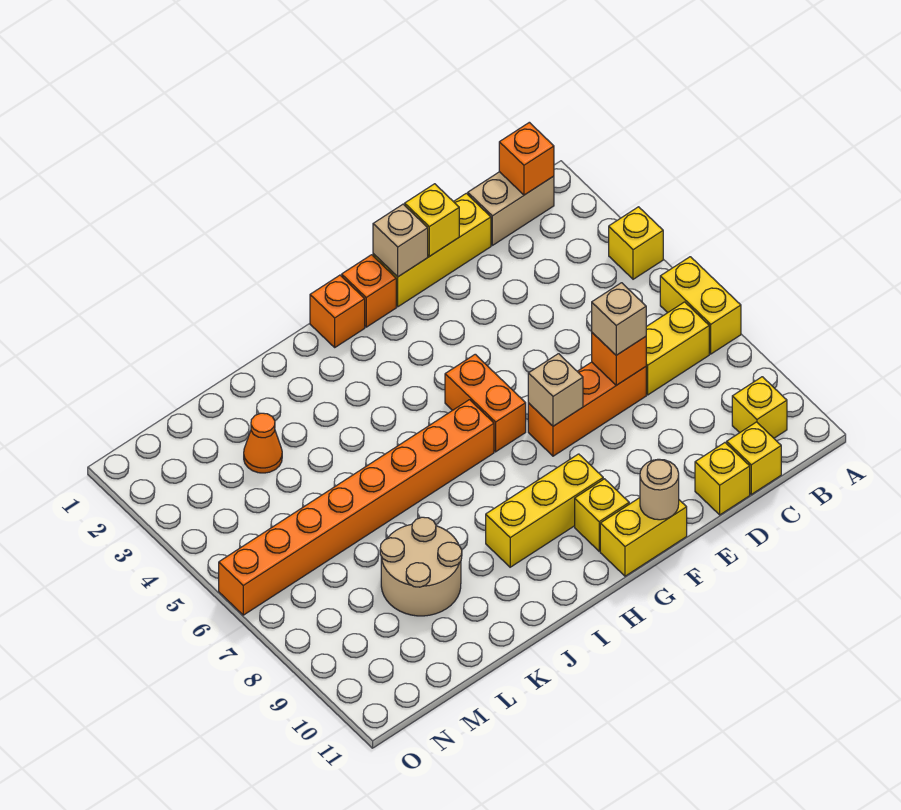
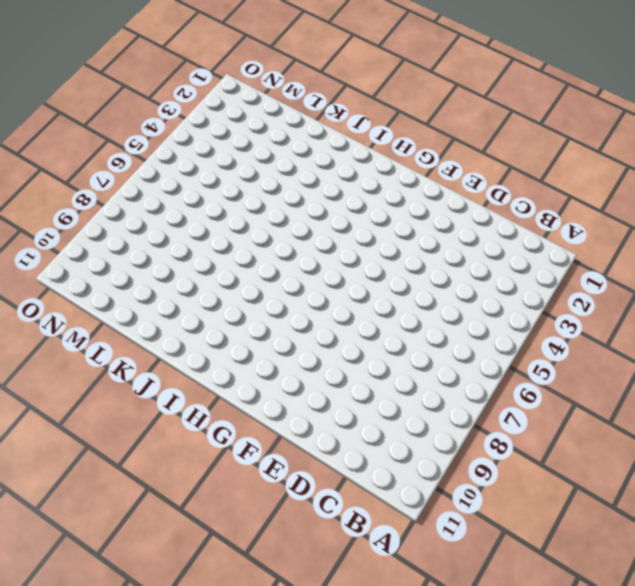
none -> yellow brick A4 level 1
none -> yellow brick A6:A7 level 1
none -> tan brick B1:C1 level 1

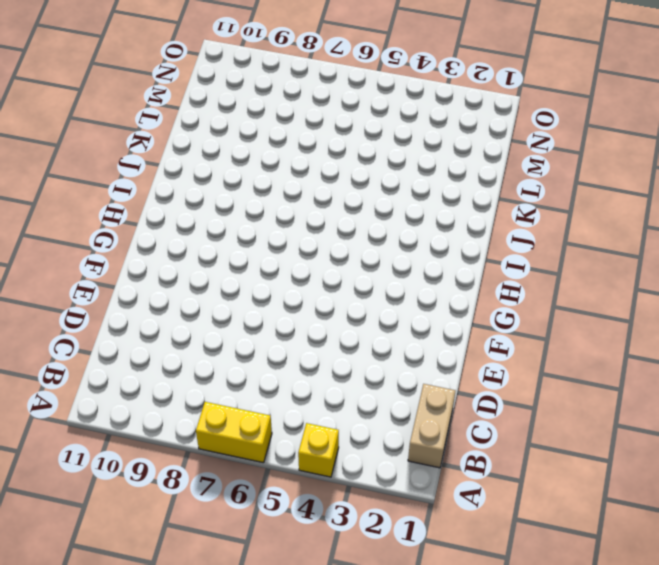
none -> yellow brick B7:C7 level 1
none -> yellow brick B10 level 1
none -> yellow brick C11 level 1

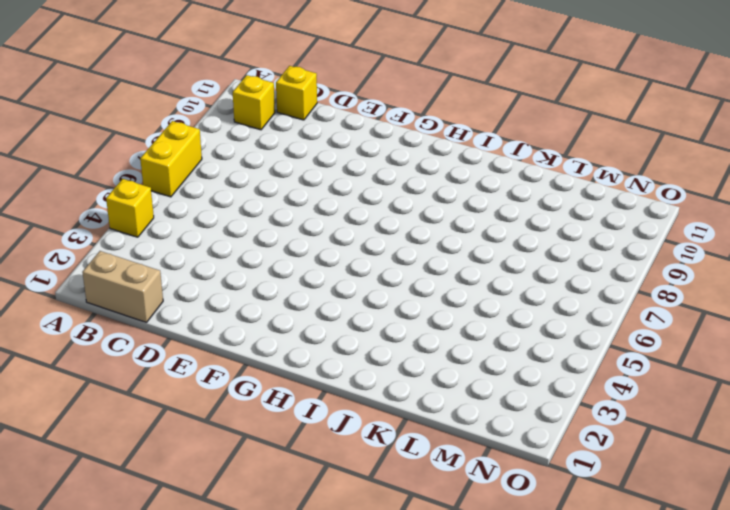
none -> yellow brick B7:C7 level 1
none -> yellow brick D1:F1 level 1
none -> orange brick D7:F7 level 1

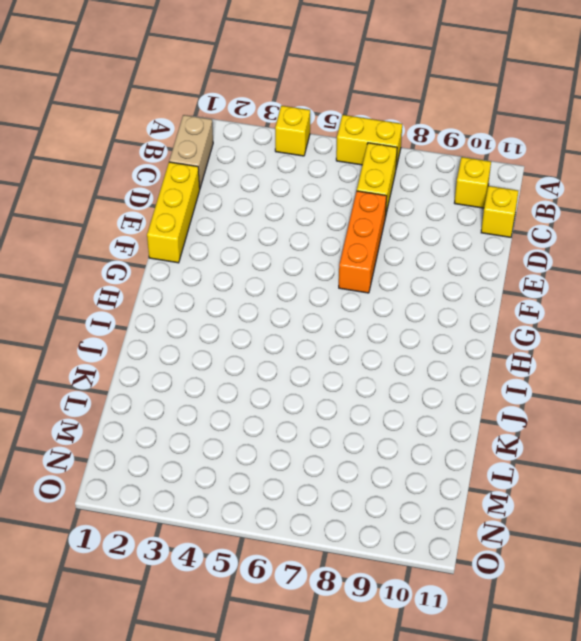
none -> yellow brick D11 level 1
none -> yellow brick F11:G11 level 1
none -> orange brick G1 level 1

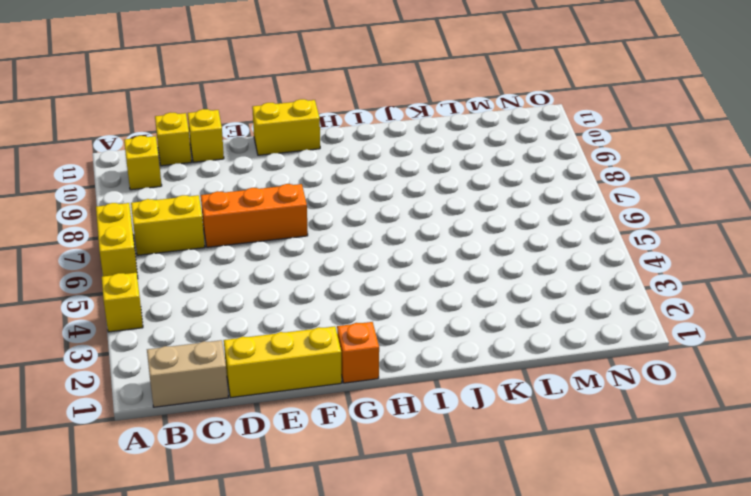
none -> orange brick G5:G6 level 1
none -> yellow brick G9:I9 level 1
none -> yellow brick G10 level 1

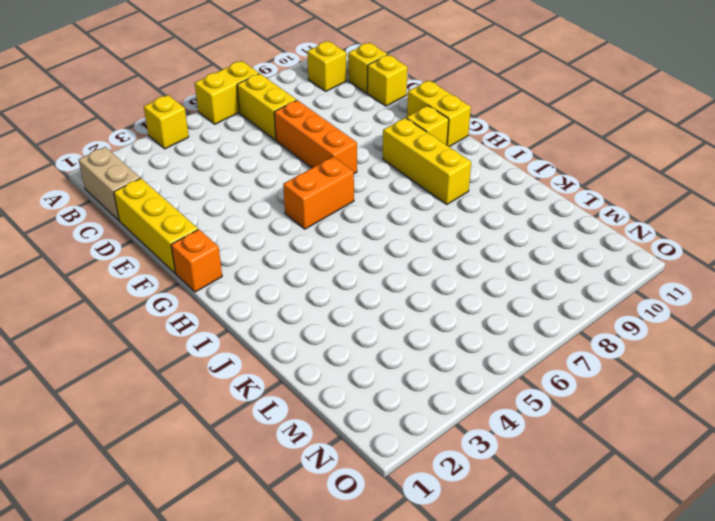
none -> orange brick H1 level 1
none -> orange brick H6:O6 level 1
none -> tan round brick K8:L9 level 1

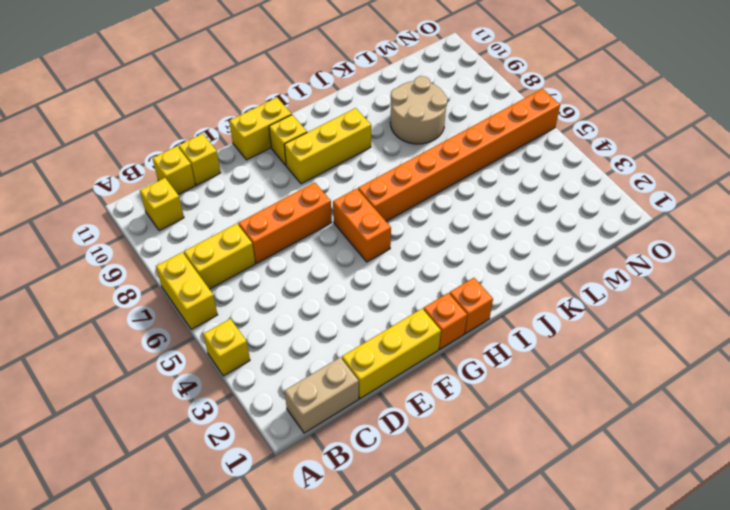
none -> orange cone L3 level 1
none -> orange brick B1 level 2
none -> orange brick D7 level 2

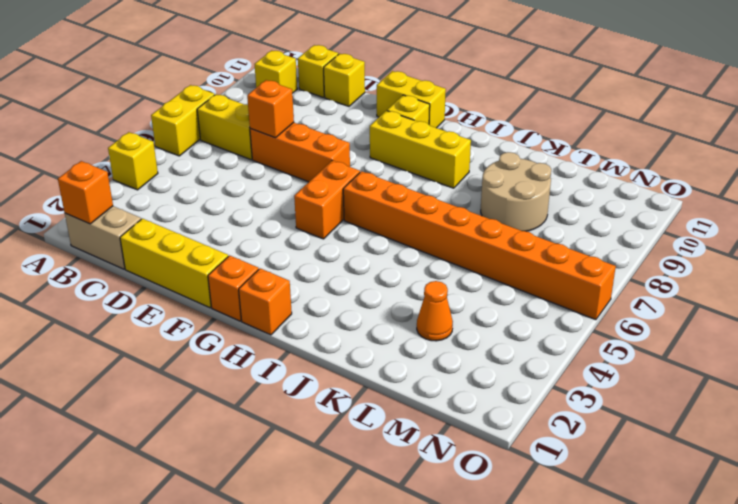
none -> yellow brick E1 level 2
none -> tan brick F1 level 2
none -> tan brick F7 level 2

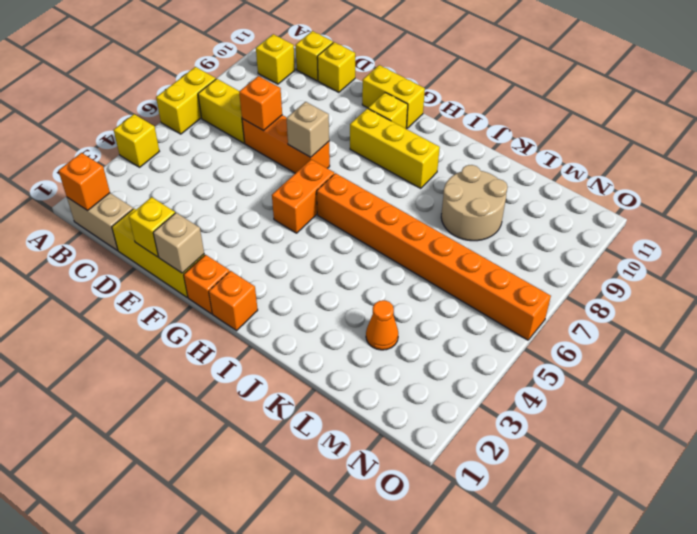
none -> tan round brick F11 level 2
none -> tan brick D7 level 3

